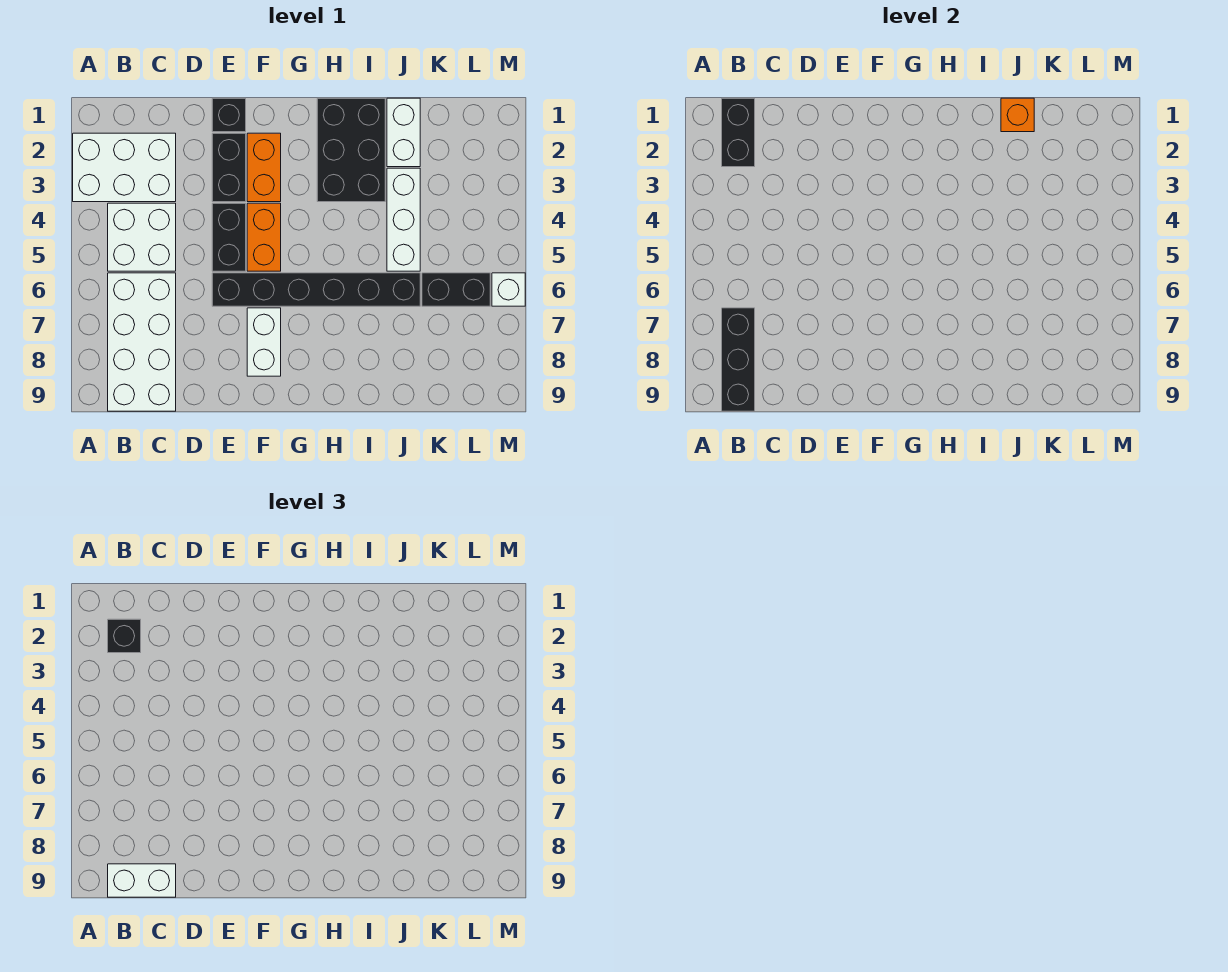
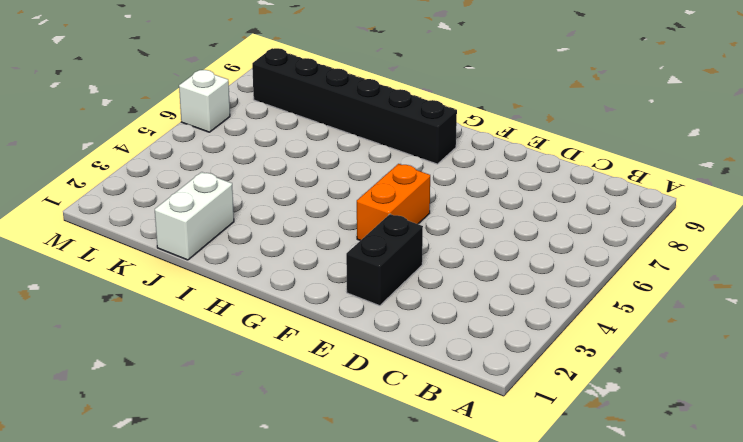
black brick G8:L8 level 1 -> black brick E6:J6 level 1
none -> white brick A2:C3 level 1
none -> white brick B4:C5 level 1
none -> white brick B6:C9 level 1

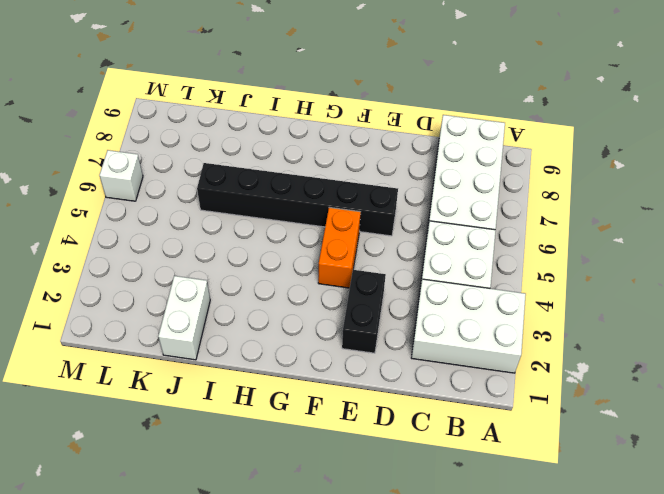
none -> black brick E1 level 1
none -> black brick E4:E5 level 1
none -> orange brick F2:F3 level 1

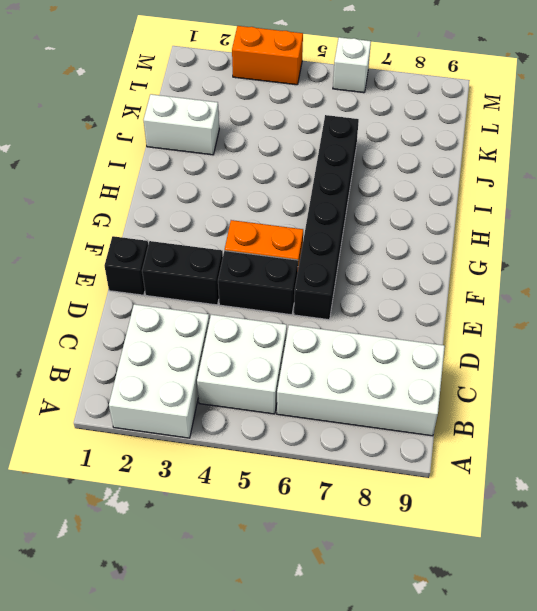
orange brick M3:M4 level 1 -> orange brick F2:F3 level 1
none -> white brick F7:F8 level 1
none -> black brick H1:I3 level 1
none -> white brick J3:J5 level 1

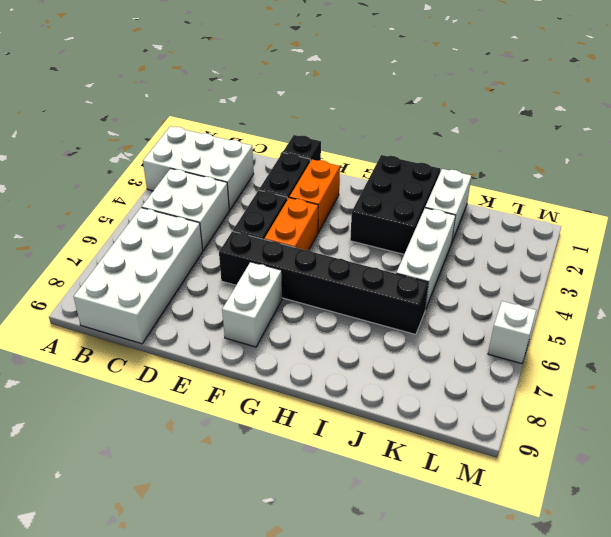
none -> black brick K6:L6 level 1
none -> black brick B1:B2 level 2
none -> black brick B7:B9 level 2

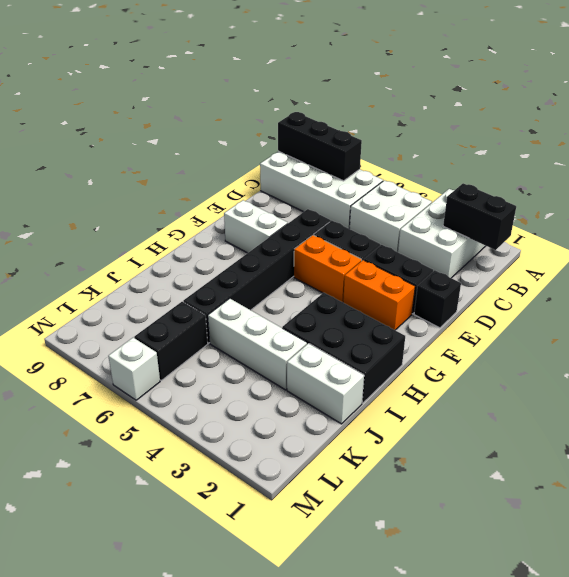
none -> orange brick J1 level 2
none -> black brick B2 level 3
none -> white brick B9:C9 level 3

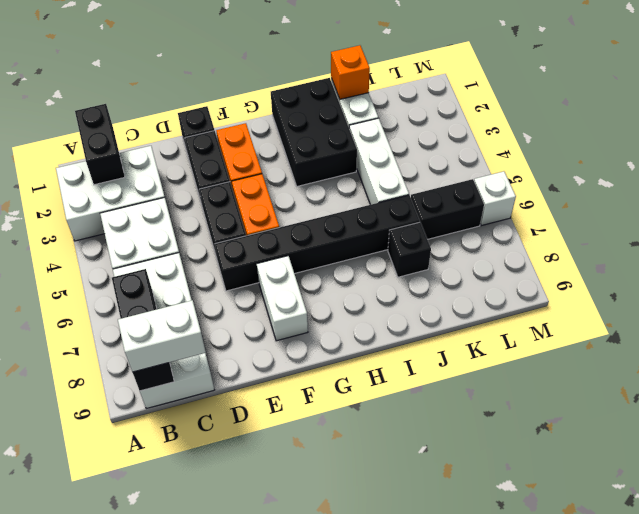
black brick J7 level 1 -> black brick B2 level 3

